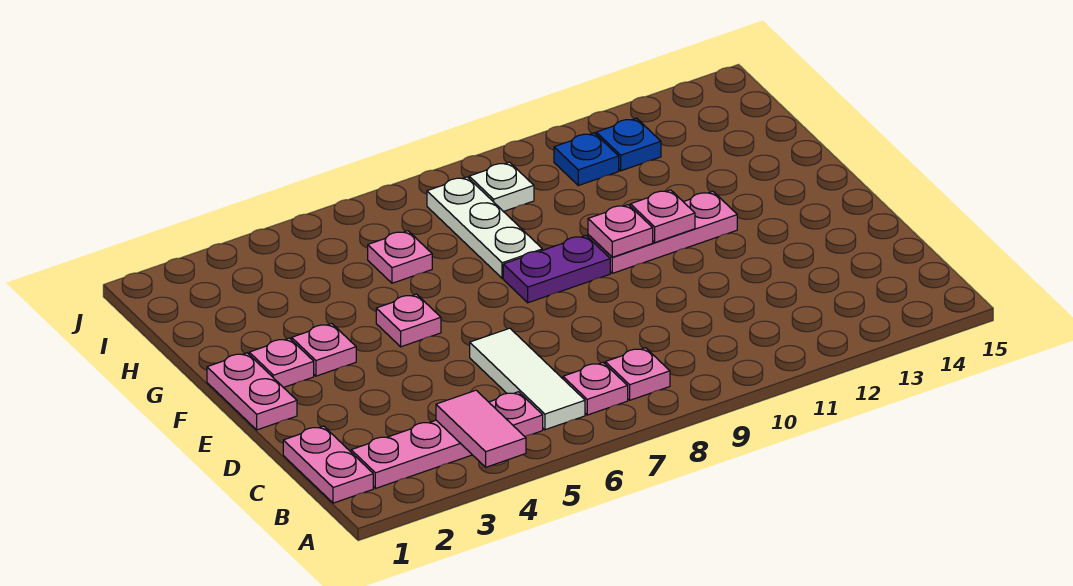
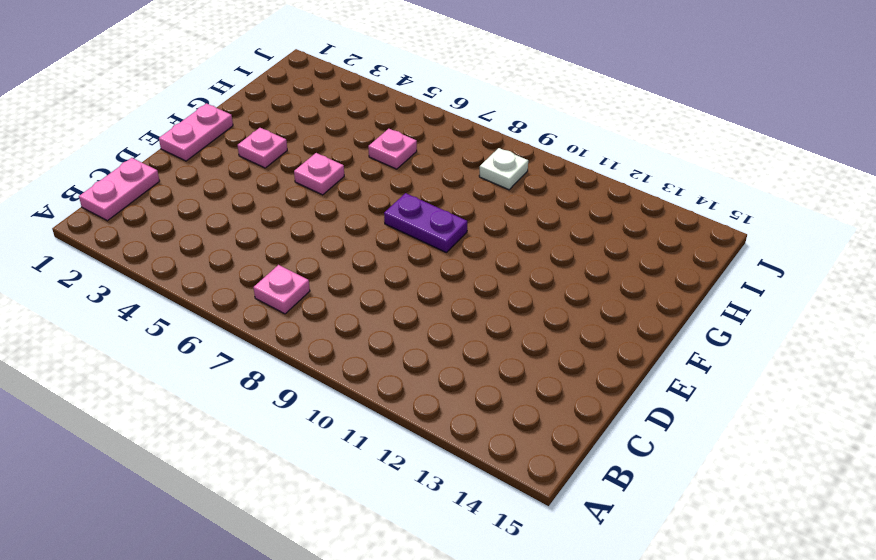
none -> pink plate B2:B5 level 1
none -> white tile B6:D6 level 1
none -> pink plate B8 level 1

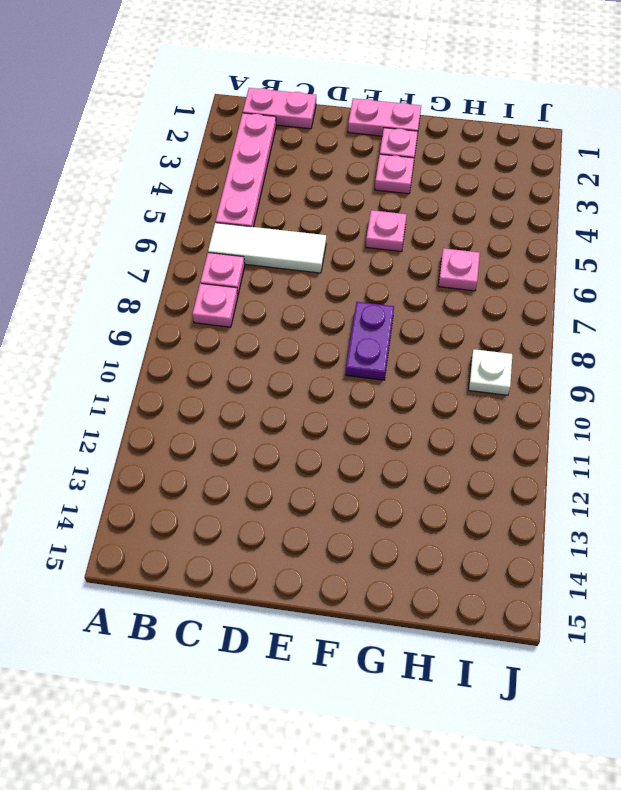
none -> pink plate F10:F12 level 1
none -> white plate G8:I8 level 1
none -> blue plate I11 level 1

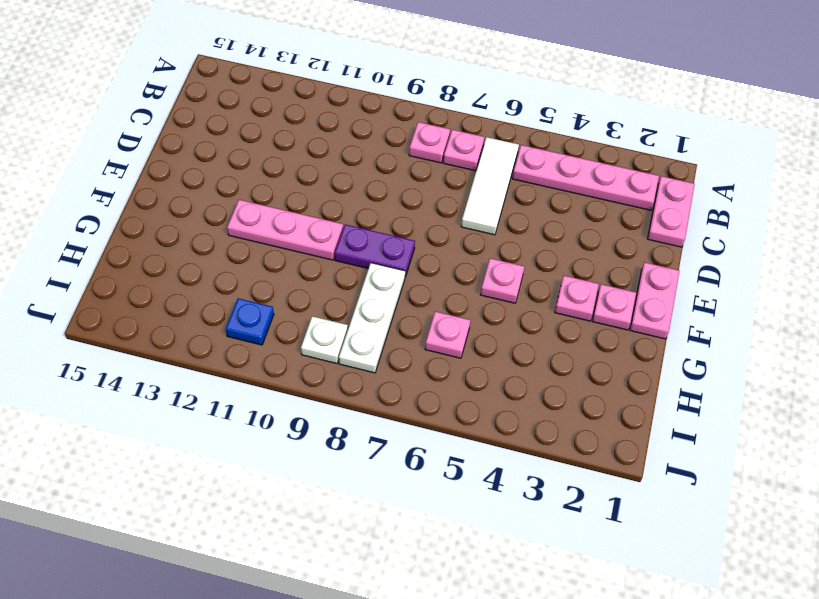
none -> blue plate I12 level 1
none -> pink tile A4:B4 level 2
none -> pink plate F10 level 2

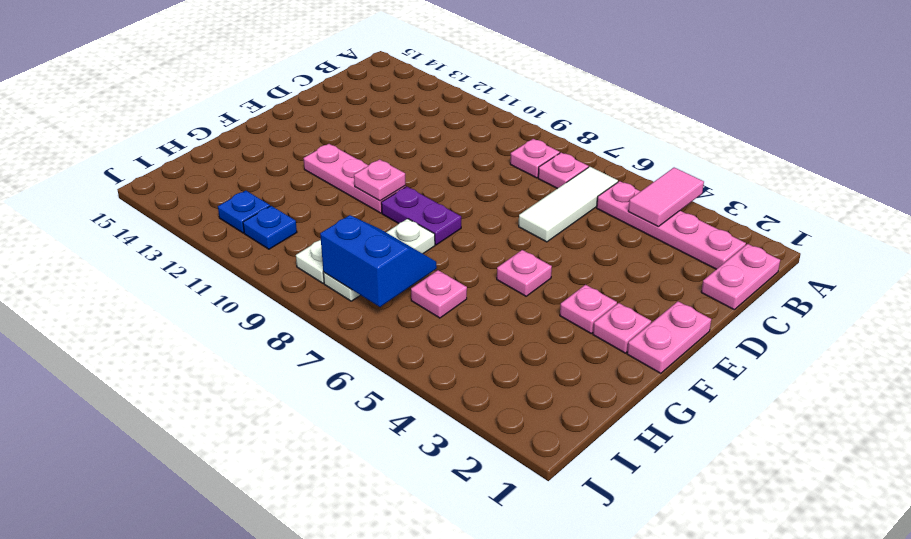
blue slope H7:I8 level 2 top I -> none
none -> pink plate F11 level 2

